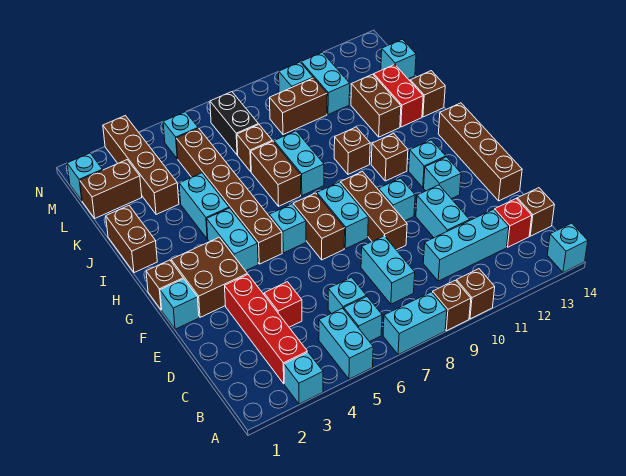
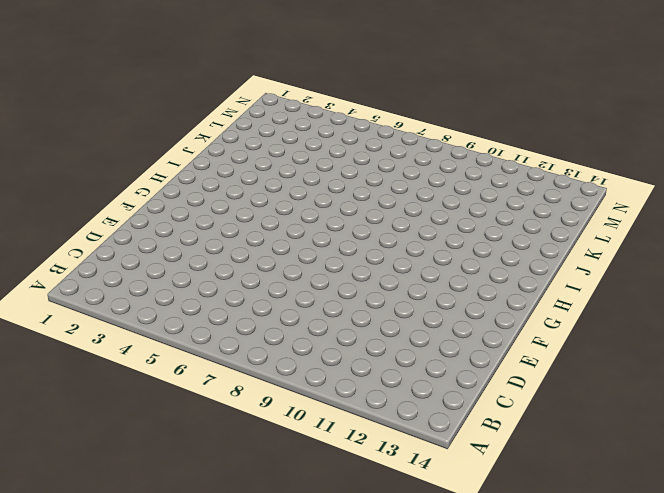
none -> cyan brick A3 level 1
none -> cyan brick A5:B5 level 1
none -> cyan brick A7:A8 level 1
none -> brown brick A9 level 1

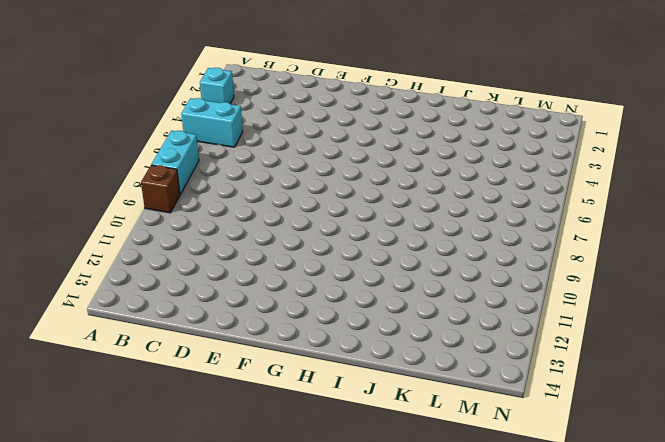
none -> brown brick A10 level 1
none -> cyan brick A14 level 1
none -> red brick B3:E3 level 1
none -> cyan brick B6 level 1

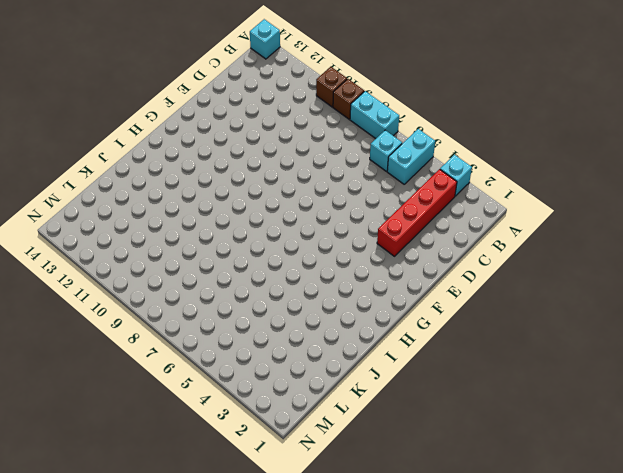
none -> cyan brick C6 level 1
none -> cyan brick C8:D8 level 1
none -> cyan brick C10:C12 level 1
none -> red brick C13 level 1

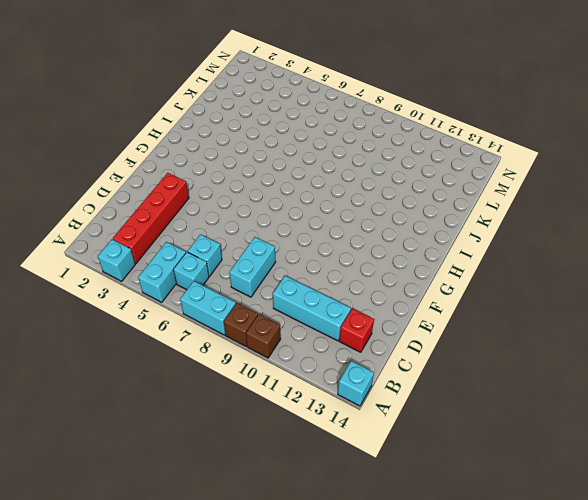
none -> brown brick C14 level 1
none -> red brick D4 level 1
none -> cyan brick D11:E11 level 1
none -> brown brick E9:G9 level 1

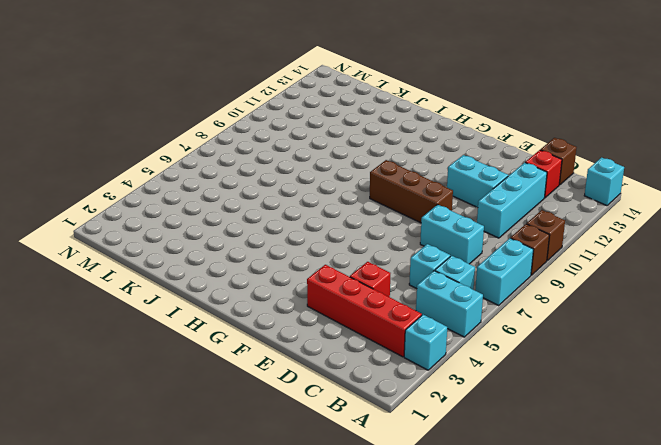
none -> brown brick E14:H14 level 1
none -> cyan brick F1 level 1
none -> brown brick F2:G3 level 1
none -> brown brick F7:G7 level 1

